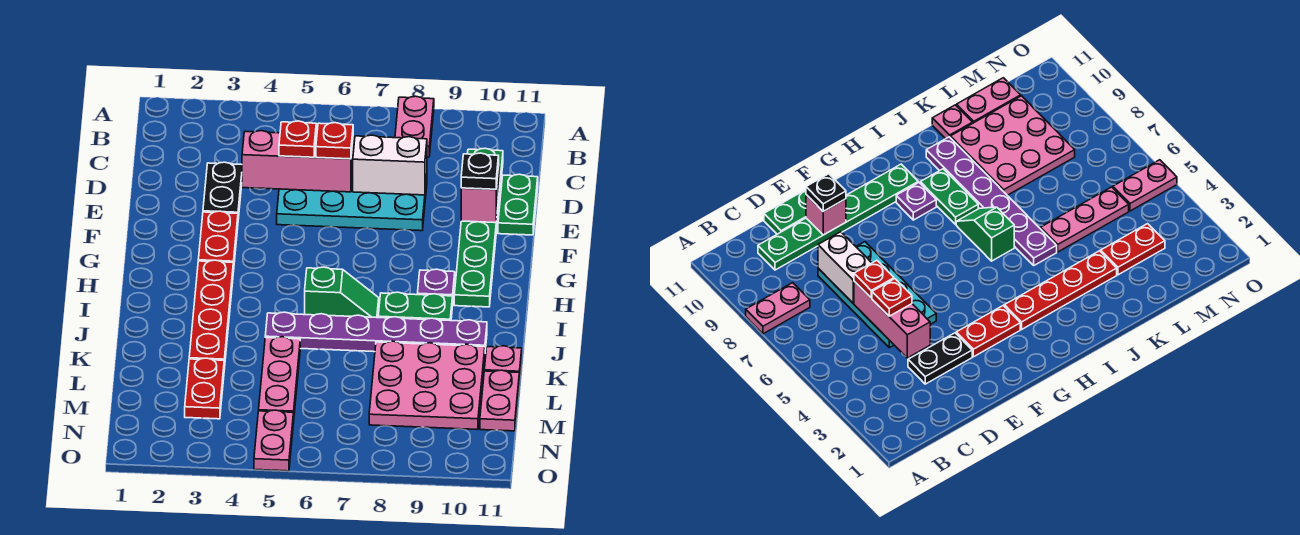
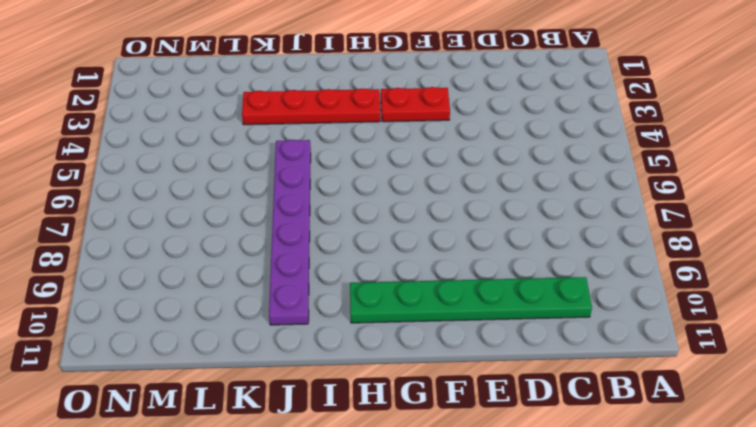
none -> pink plate A8:B8 level 1
none -> black plate D3:E3 level 1
none -> cyan plate D5:E8 level 1

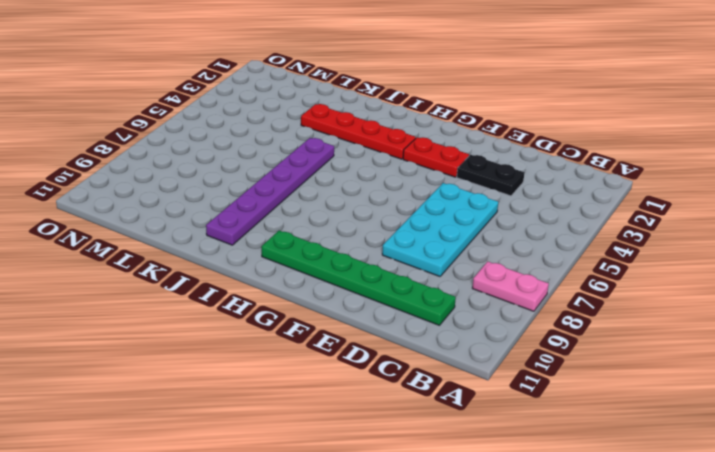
none -> green plate D11:E11 level 1
none -> purple plate H9 level 1
none -> green slope I6:I7 level 1 top 6

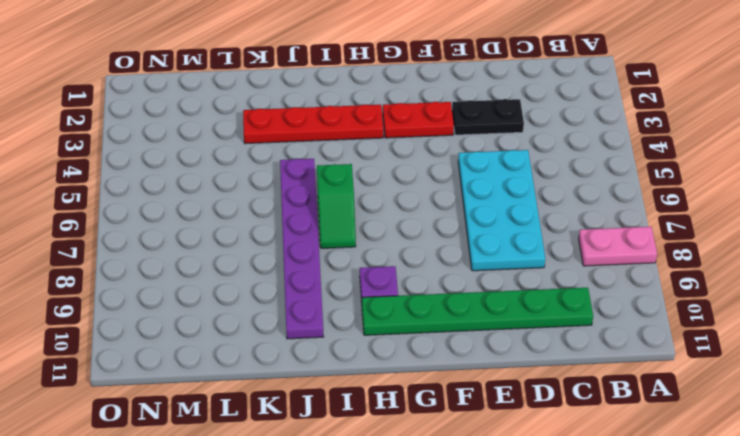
none -> green plate D11:E11 level 1
none -> green plate I8:I9 level 1
none -> pink plate K5:M5 level 1

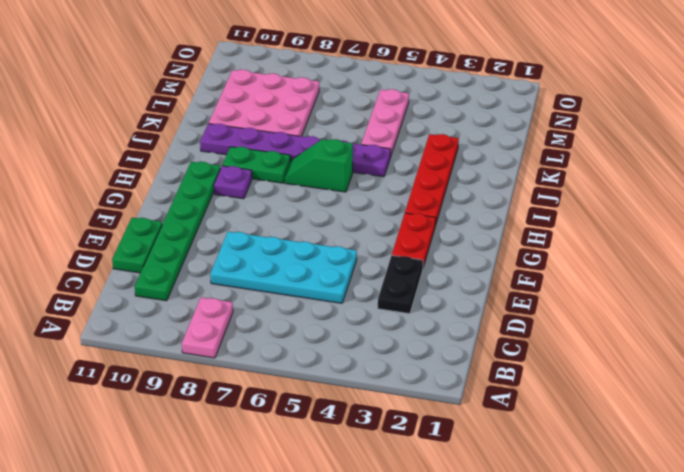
none -> pink plate K11 level 1
none -> red plate L3:M3 level 1
none -> pink plate L11:M11 level 1

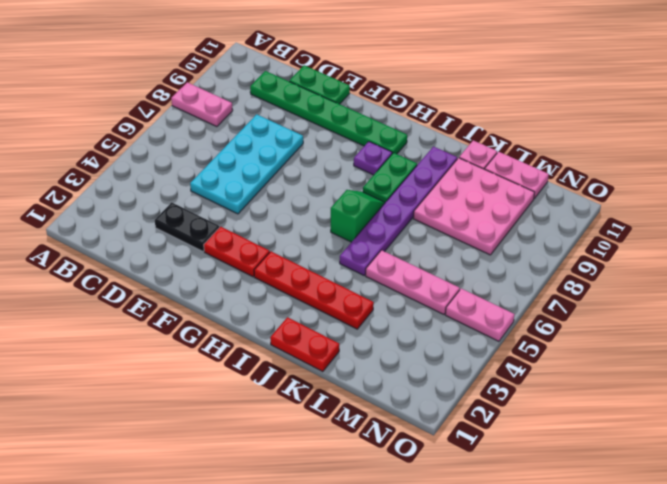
red plate J1:K1 level 1 -> red plate L3:M3 level 1
none -> pink brick D4:D6 level 2
none -> white brick D7:D8 level 2
none -> pink brick E10 level 2

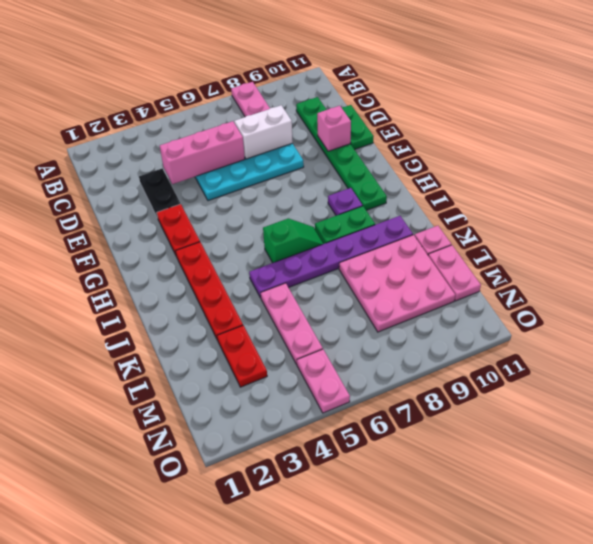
none -> red plate D5 level 3
none -> red plate D6 level 3
none -> black plate E10 level 3

